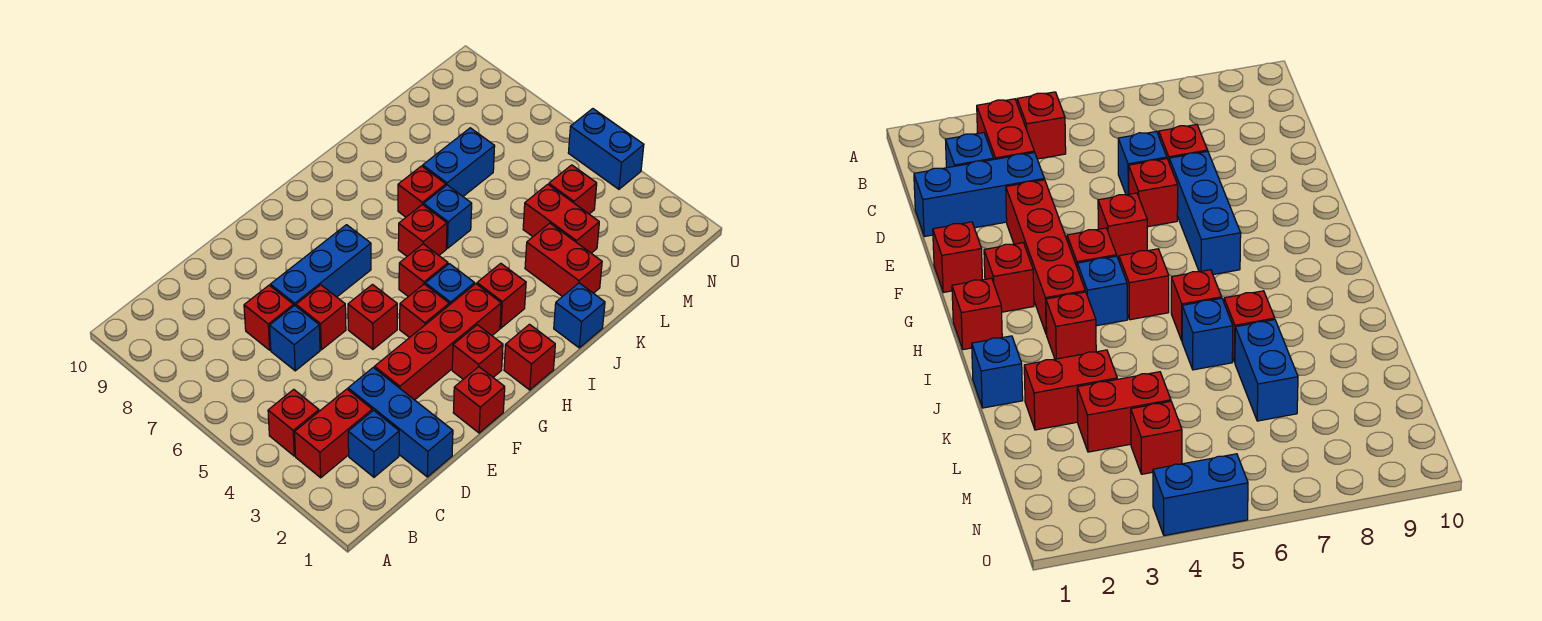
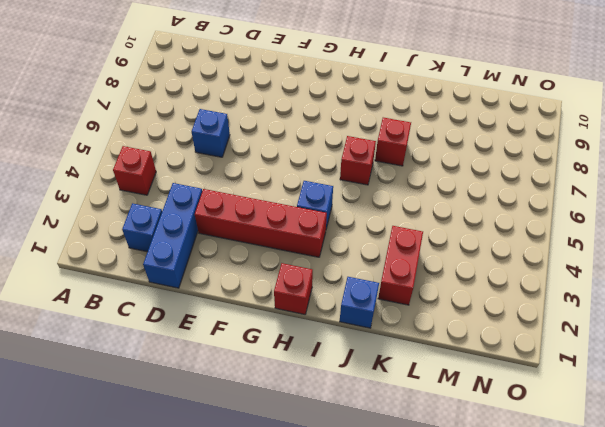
none -> red brick B3:C3 level 1
none -> red brick D7 level 1
none -> red brick E6 level 1

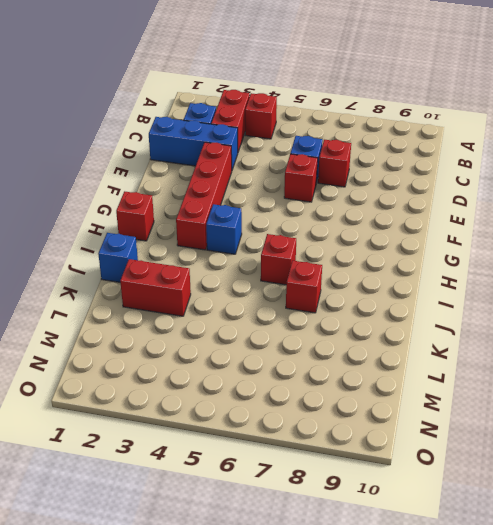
none -> blue brick E7:G7 level 1
none -> red brick F1 level 1
none -> red brick F5 level 1

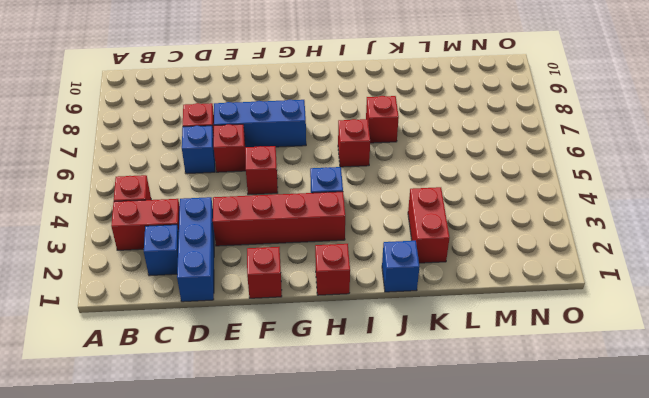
none -> red brick G2 level 1
none -> red brick G4 level 1
none -> red brick H5 level 1

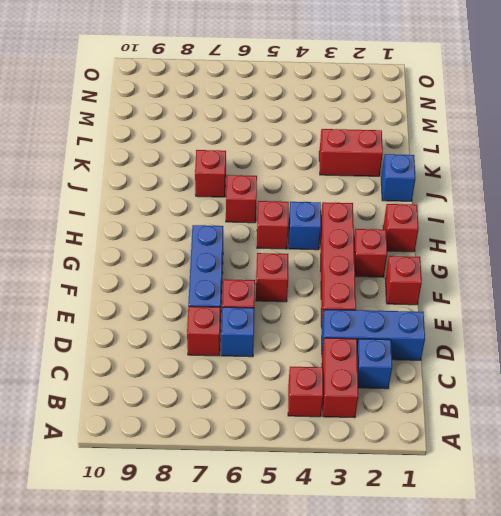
none -> red brick G4 level 1
none -> red brick I3 level 1
none -> blue brick J6 level 1

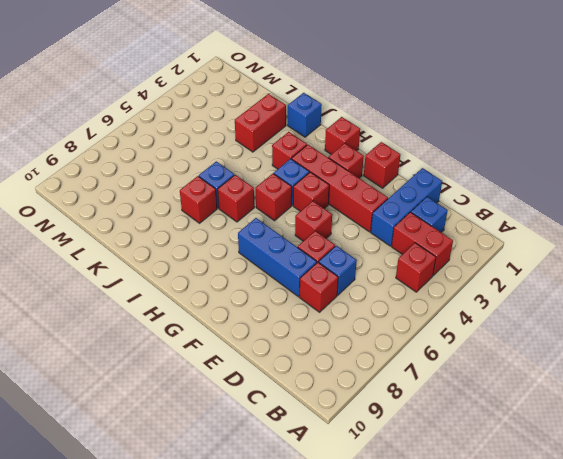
none -> blue brick K7:L7 level 1
none -> red brick L3:L4 level 1
none -> red brick M4 level 1

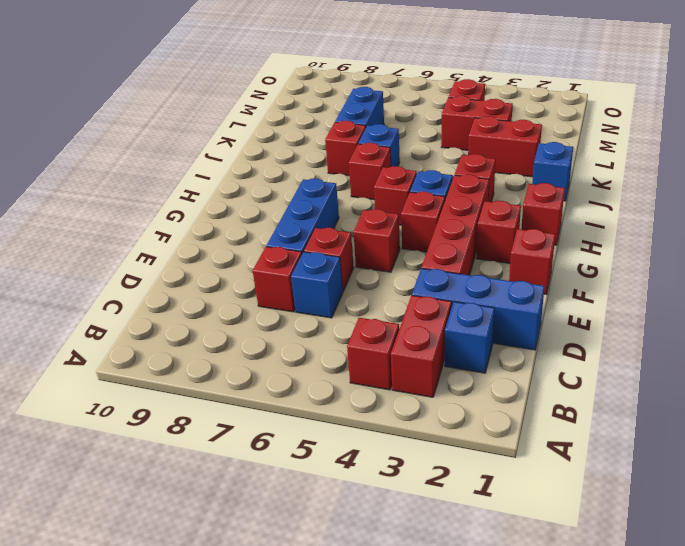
none -> blue brick O4:O5 level 1

